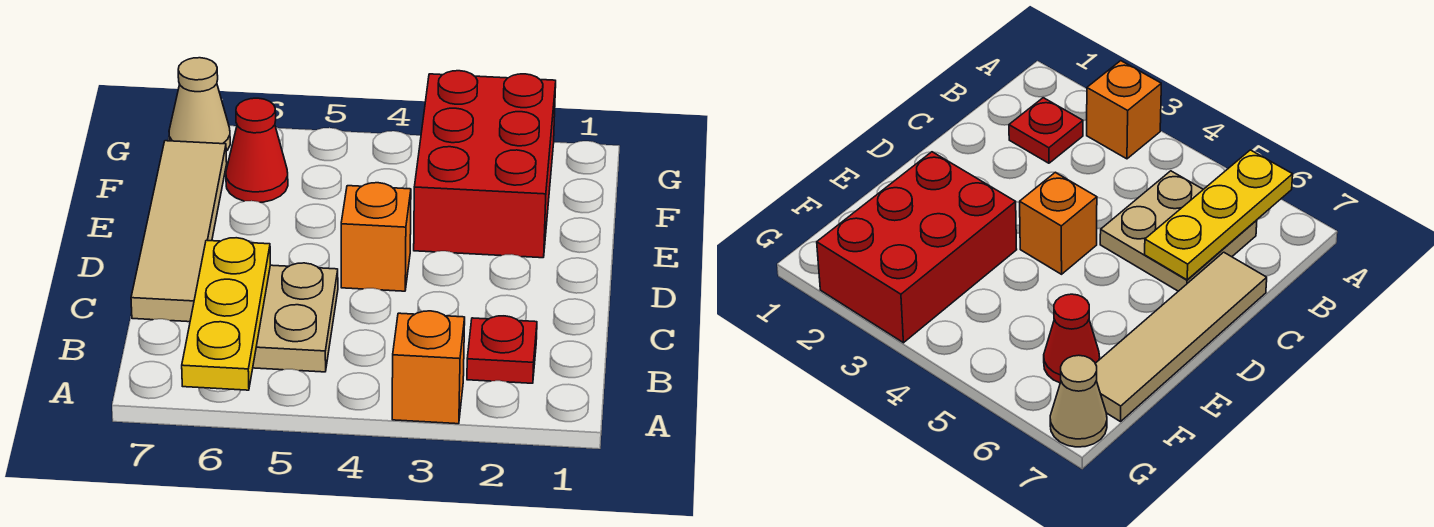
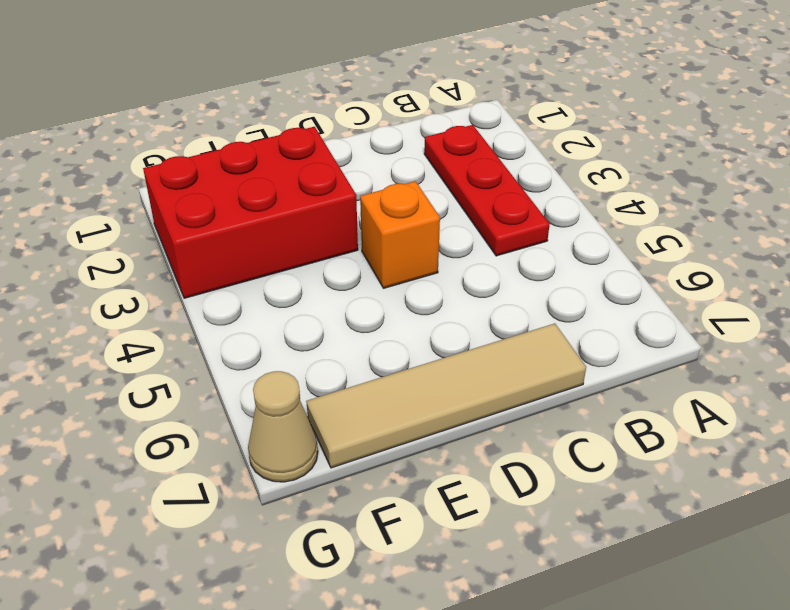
red plate B2:B4 level 1 -> red plate B2 level 1
none -> orange brick A3 level 1
none -> tan plate B5:C6 level 1

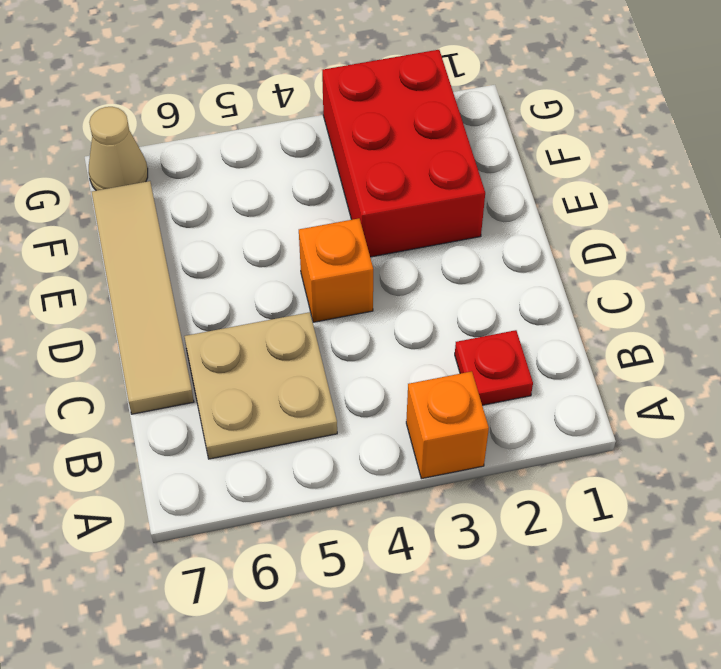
none -> red cone F6 level 1
none -> yellow plate A6:C6 level 2

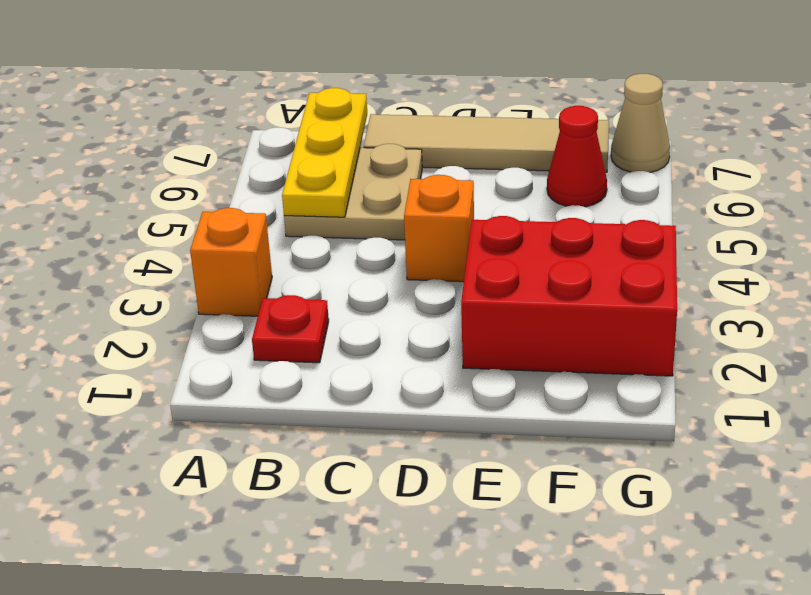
yellow plate B5:B7 level 2 -> yellow plate A6:C6 level 2

